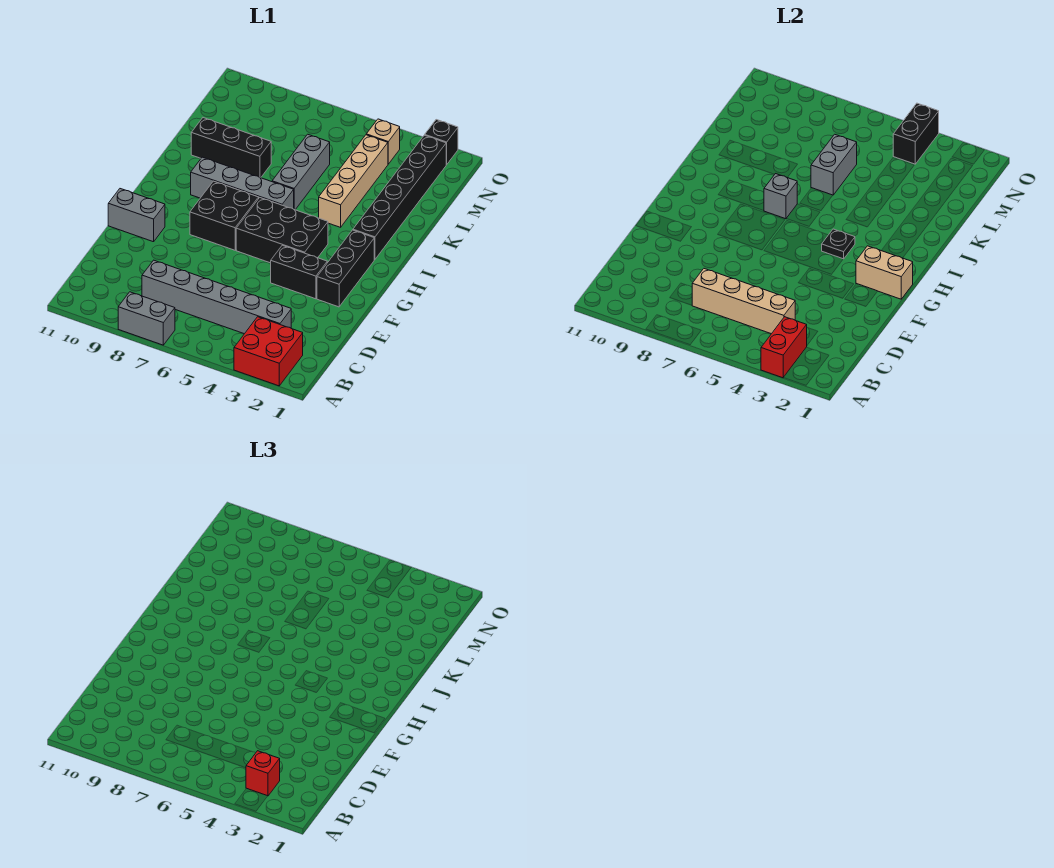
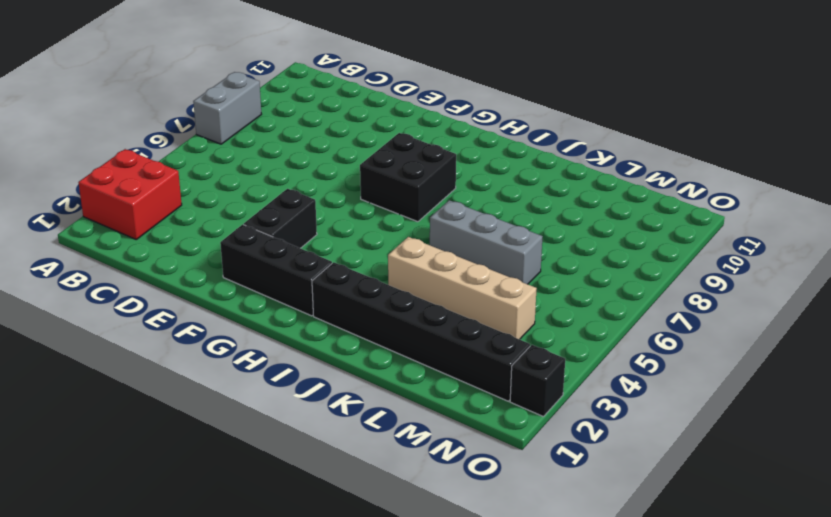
none -> grey brick C3:C8 level 1
none -> grey brick F10:F11 level 1
none -> black brick G4:H6 level 1

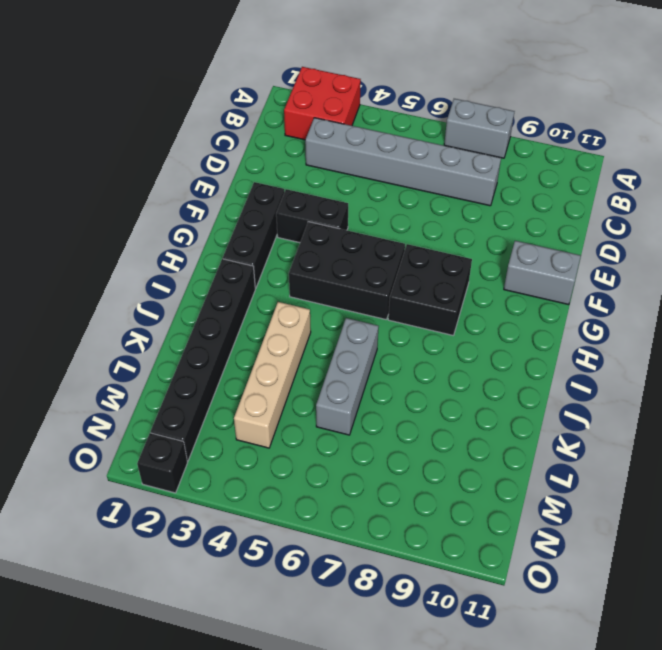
none -> grey brick I6:I9 level 1
none -> black brick K8:K10 level 1
none -> tan brick N4 level 1

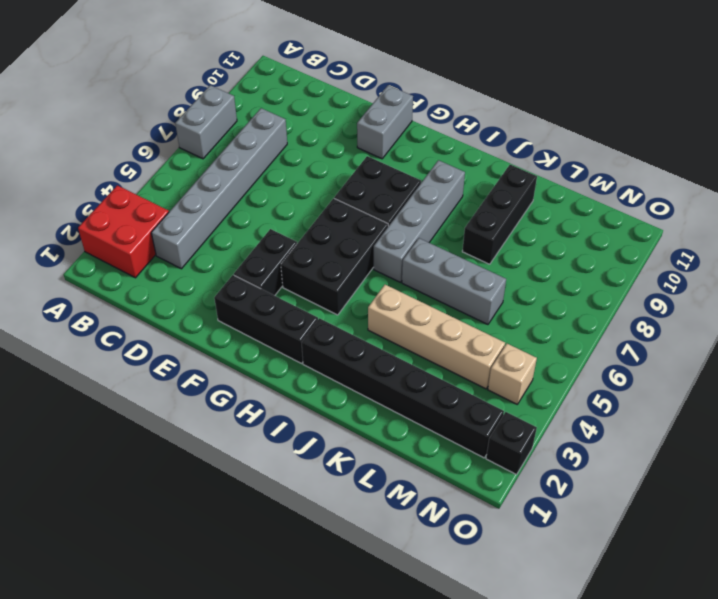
none -> red brick A3:B3 level 2
none -> tan brick C4:C7 level 2
none -> tan brick G1:G2 level 2

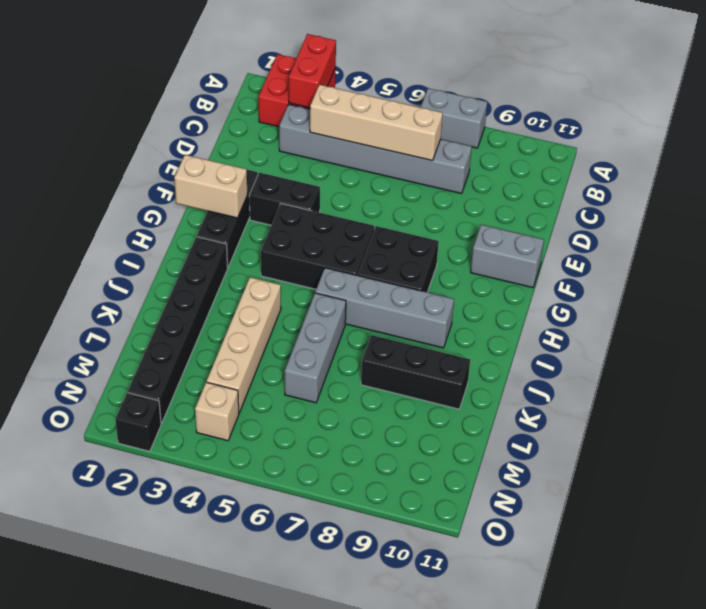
none -> black plate H4 level 2
none -> grey brick I7 level 2
none -> grey brick K6:L6 level 2

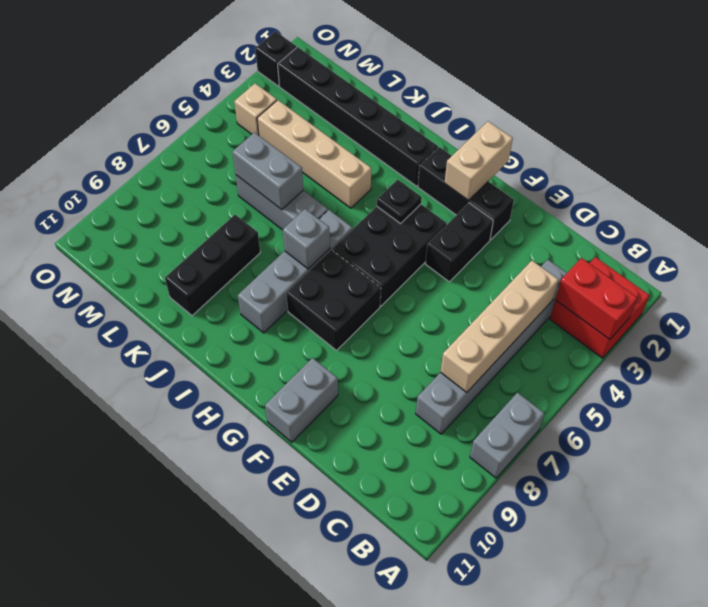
none -> black brick N4:O4 level 2
none -> red brick B3 level 3

